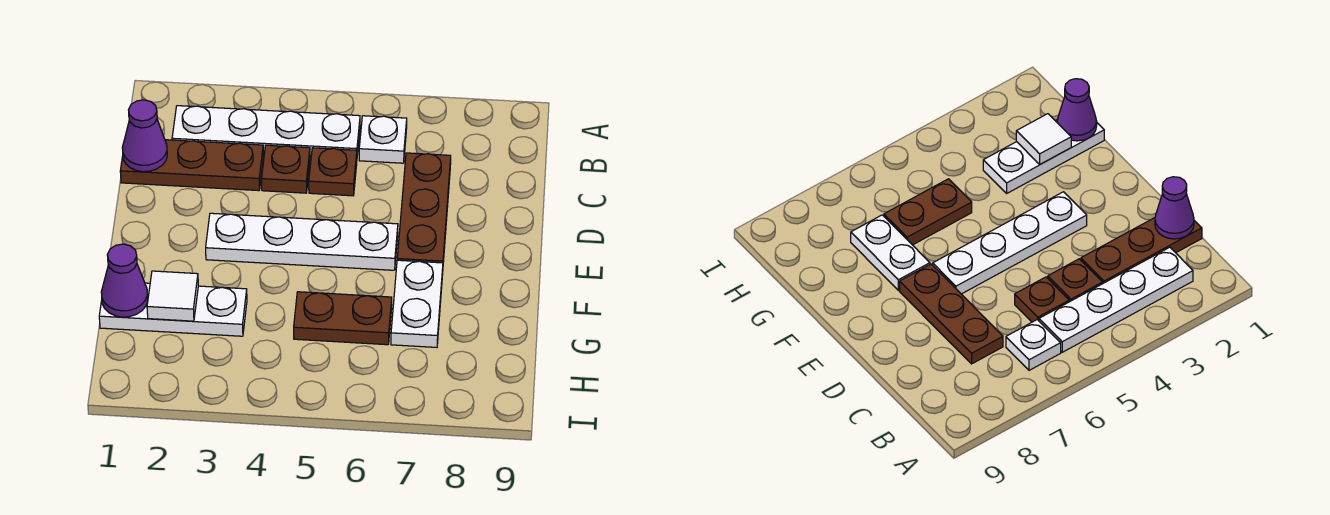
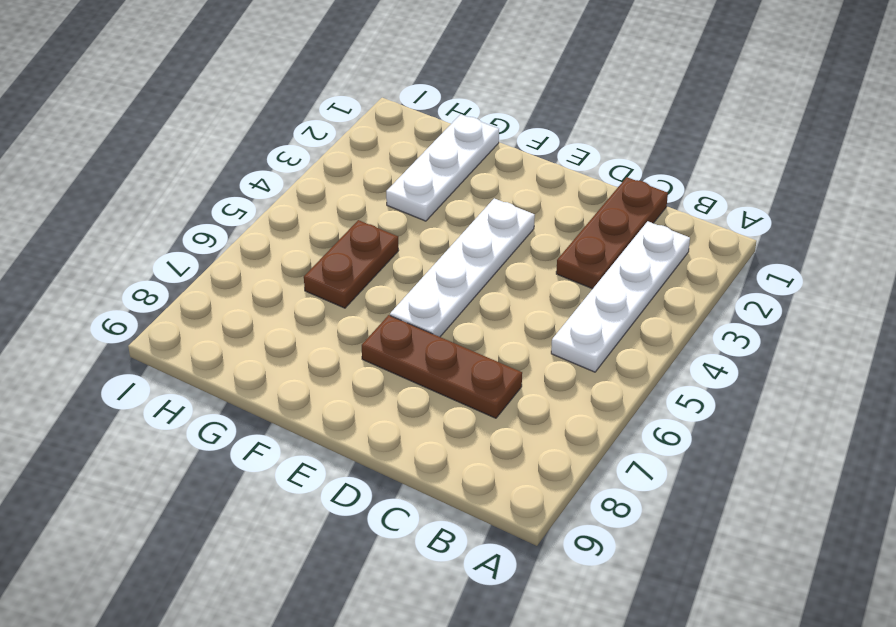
none -> white plate B6 level 1
none -> brown plate C4 level 1
none -> brown plate C5 level 1

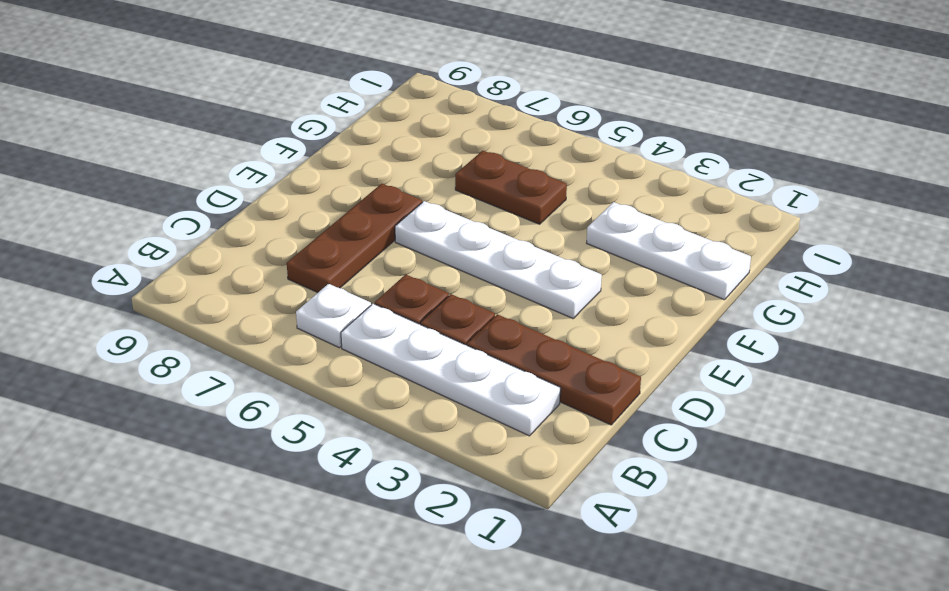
none -> white plate F7:G7 level 1
none -> purple cone C1 level 2
none -> purple cone G1 level 2

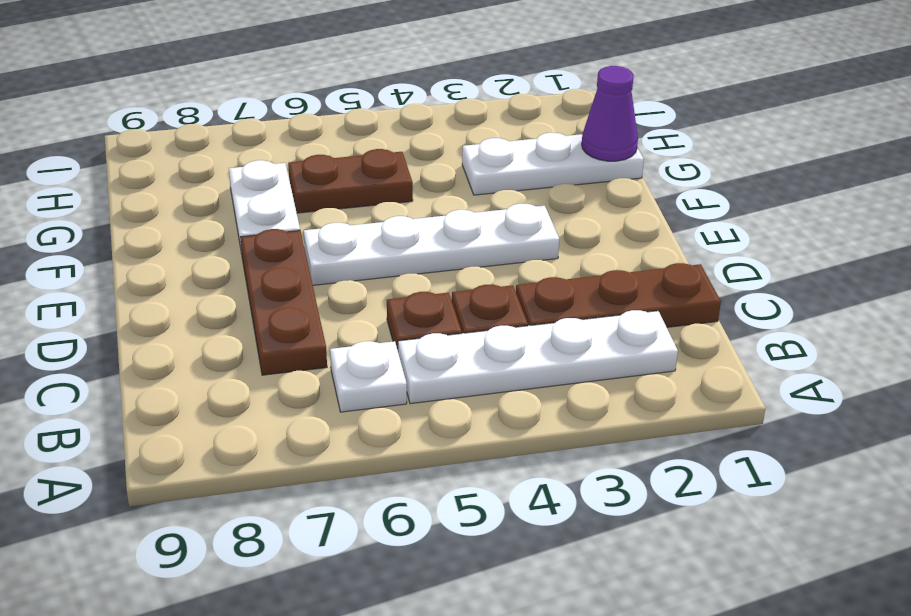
none -> purple cone C1 level 2
none -> white tile G2 level 2

